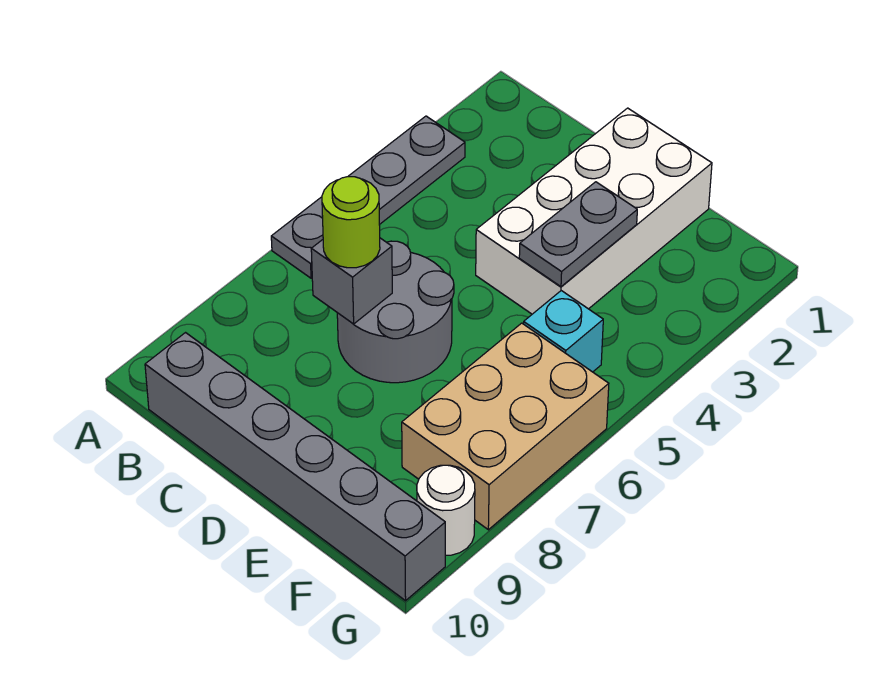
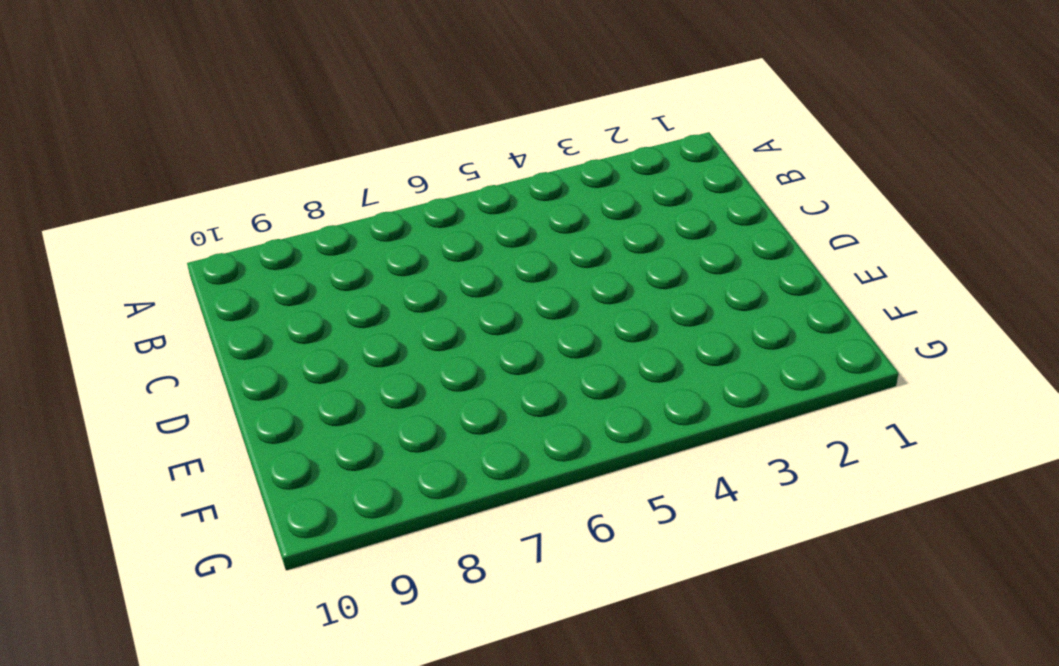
none -> grey plate A3:A6 level 1
none -> grey brick B10:G10 level 1

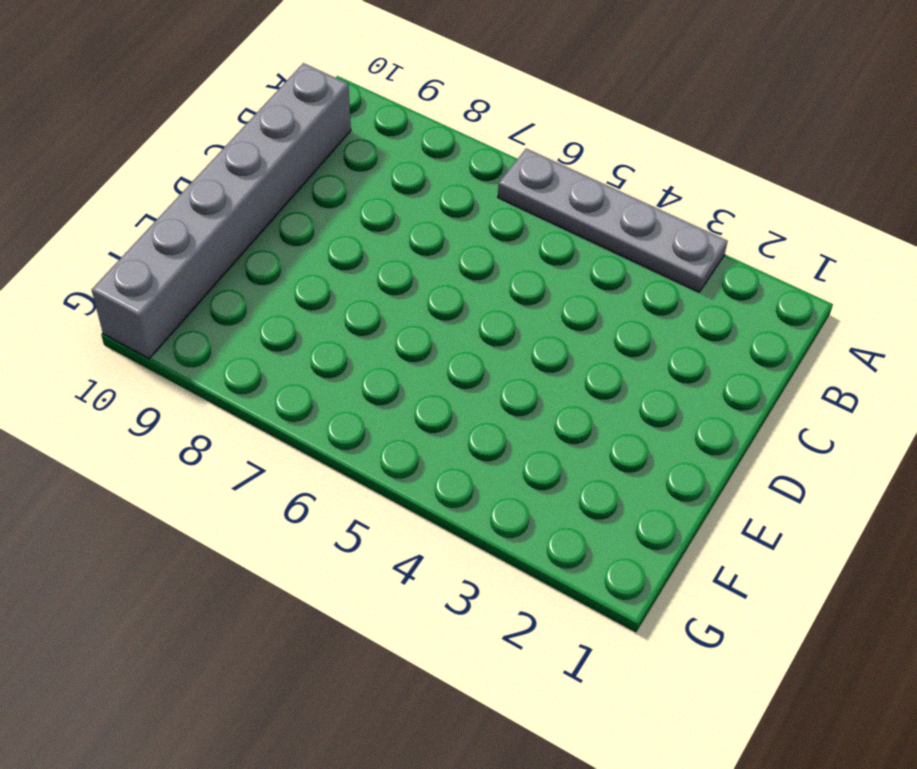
none -> grey round brick C6:D7 level 1
none -> white brick D1:E4 level 1

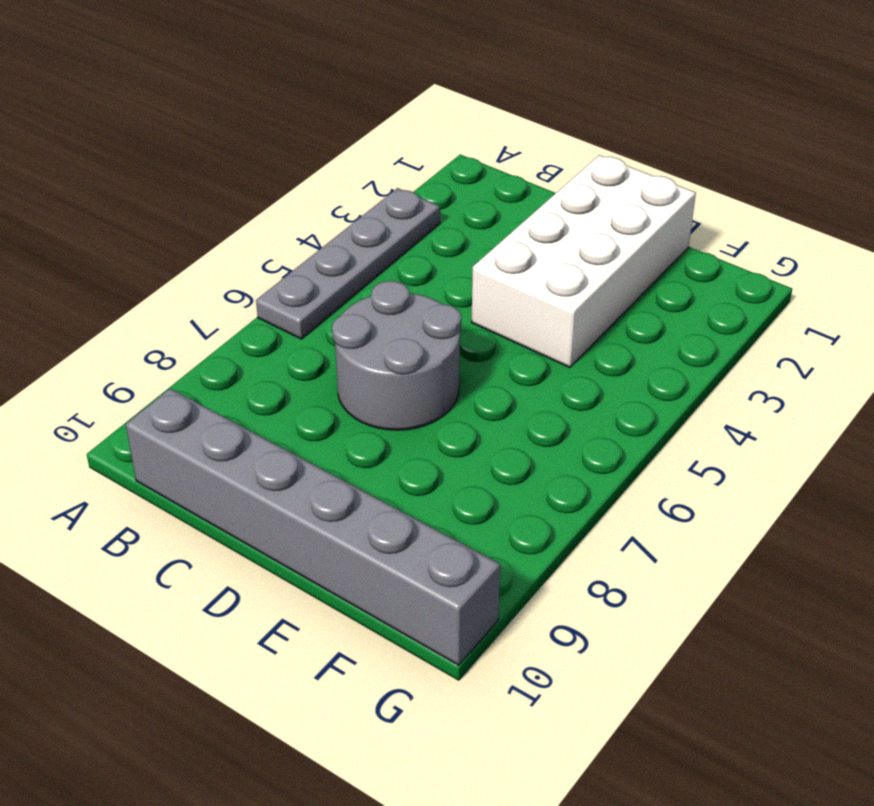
none -> cyan brick F5 level 1
none -> tan brick F6:G8 level 1

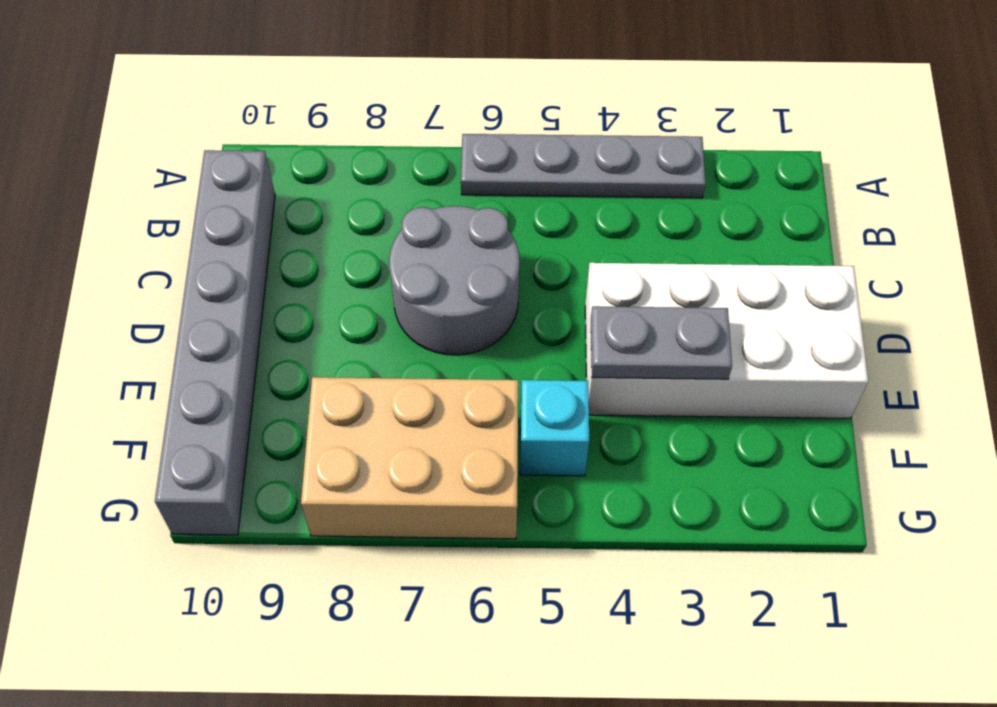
none -> white round brick G9 level 1
none -> grey brick C7 level 2

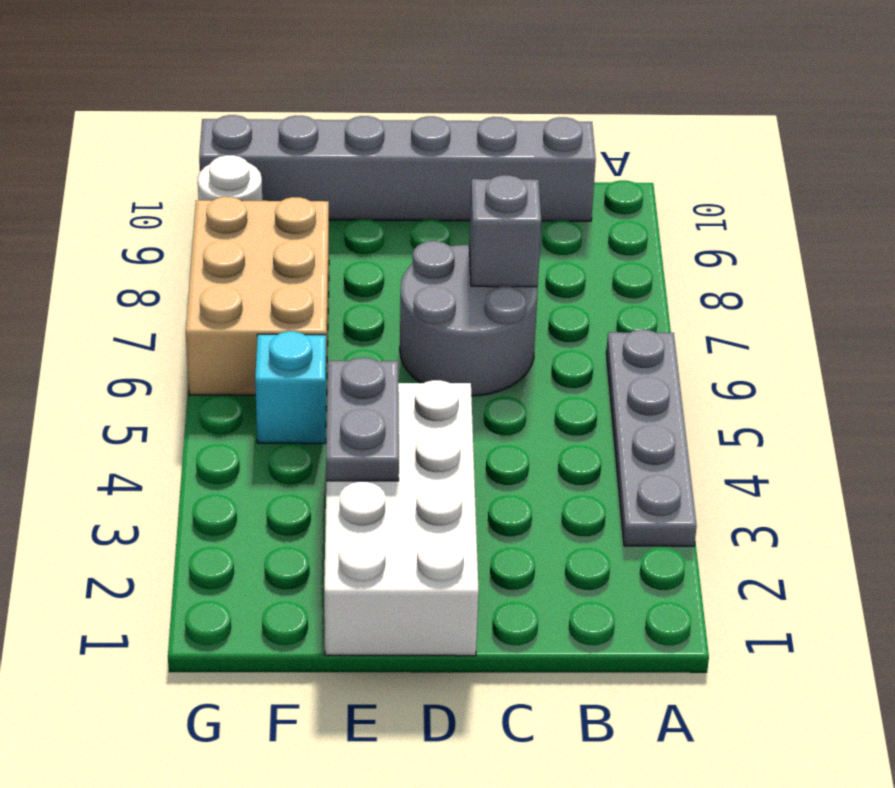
none -> lime round brick C7 level 3

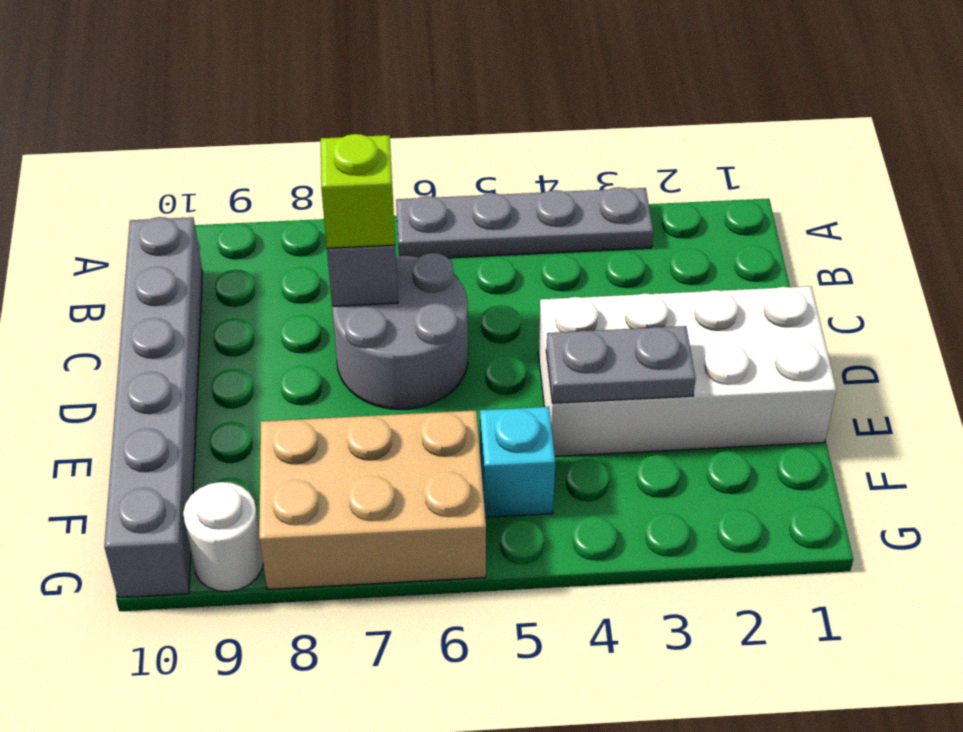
lime brick C7 level 3 -> lime round brick C7 level 3

